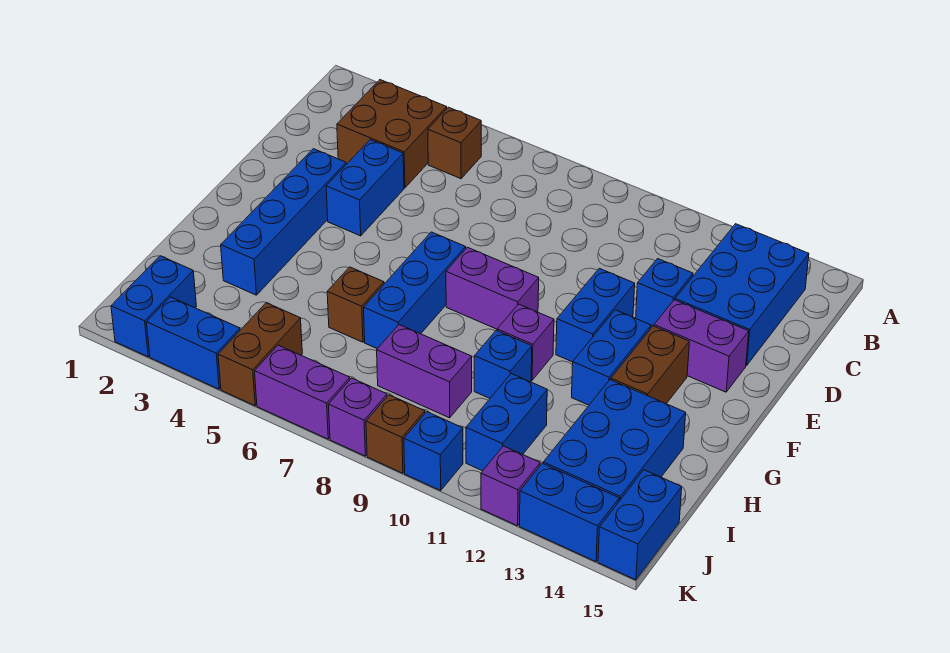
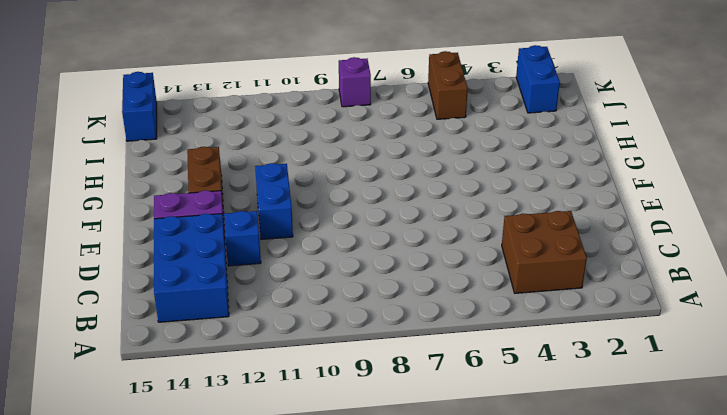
none -> brown brick B5 level 1
none -> blue brick D4:E4 level 1
none -> blue brick E3:H3 level 1

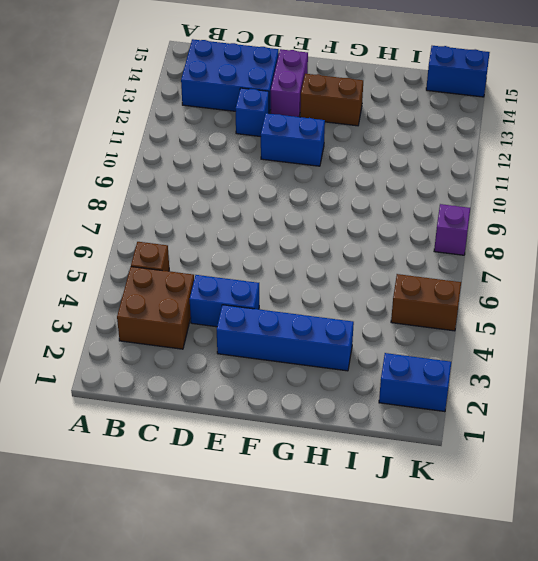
none -> blue brick F7:H7 level 1
none -> purple brick F8:F9 level 1
none -> blue brick F12:G12 level 1

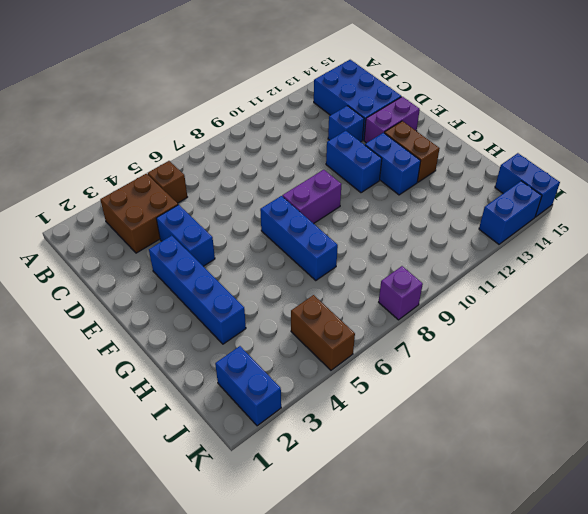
none -> purple brick G10 level 1
none -> brown brick H6 level 1
none -> blue brick H10 level 1

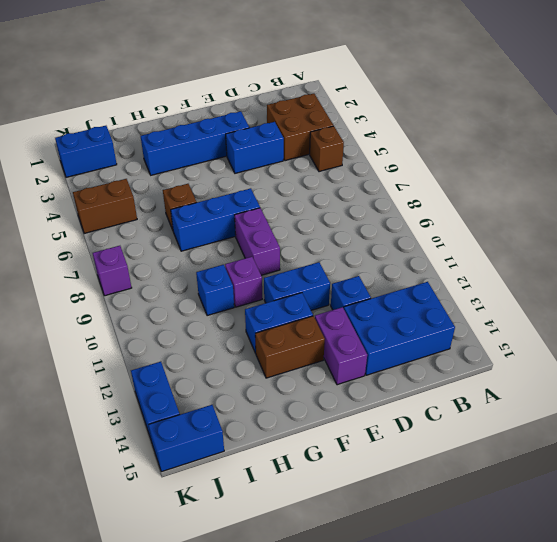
none -> blue brick H13:J14 level 1
none -> purple brick I8:I9 level 1
none -> blue brick I11:J11 level 1

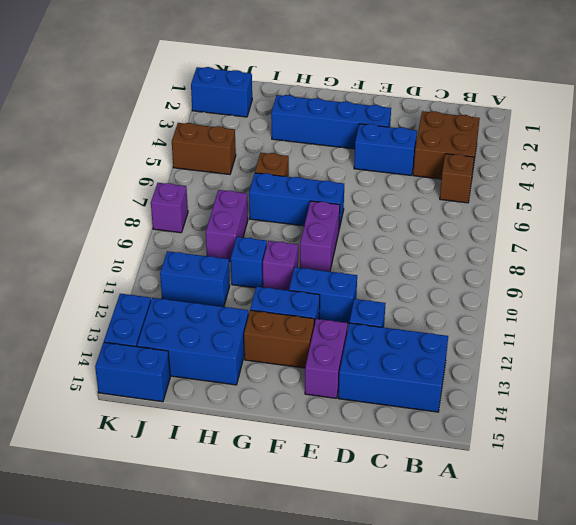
none -> blue brick K3:K4 level 1
none -> purple brick K6:K7 level 1
none -> brown brick K9 level 1

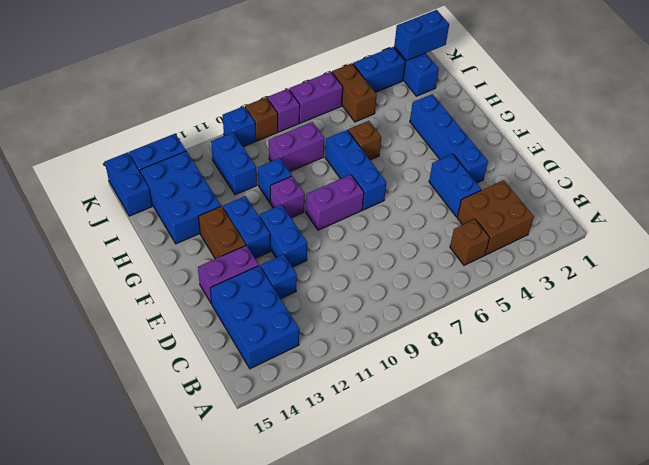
blue brick K1:K2 level 2 -> none
none -> purple brick K12 level 1

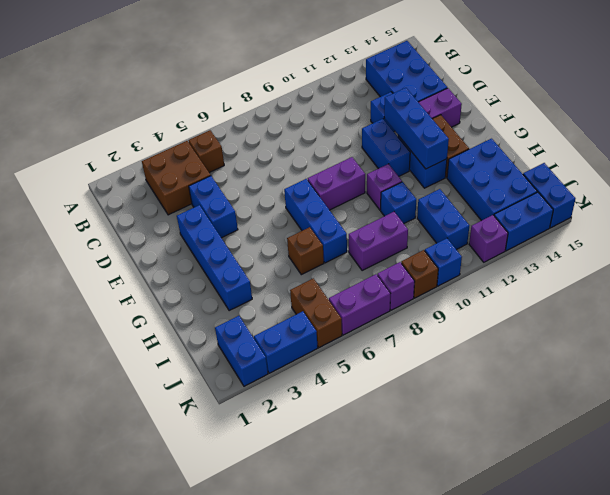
blue brick E12:G12 level 2 -> none

